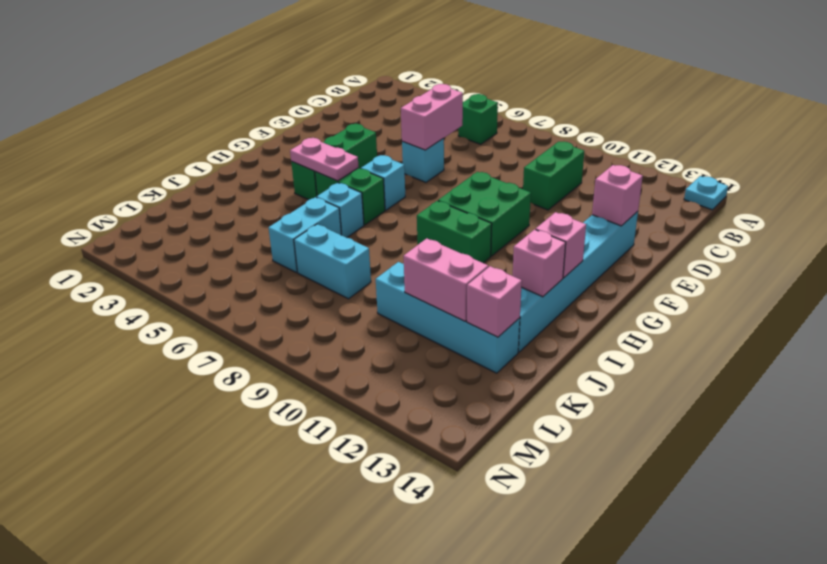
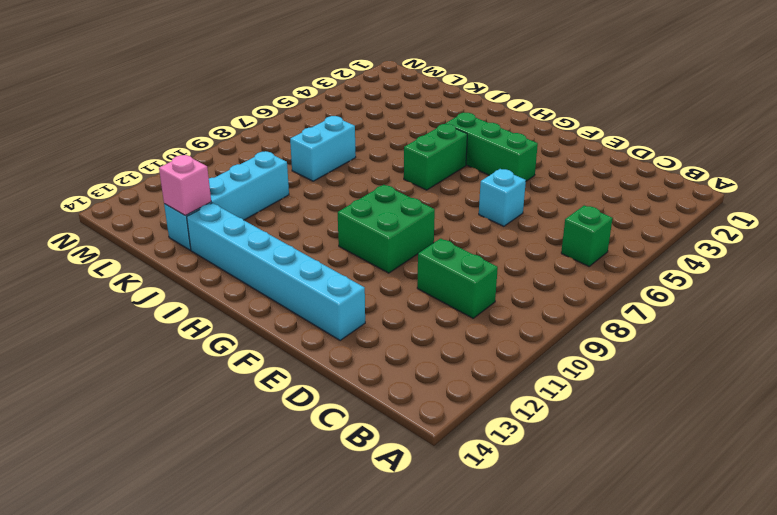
none -> cyan plate A14 level 1
none -> cyan brick G6 level 1
none -> green brick H9:H10 level 1

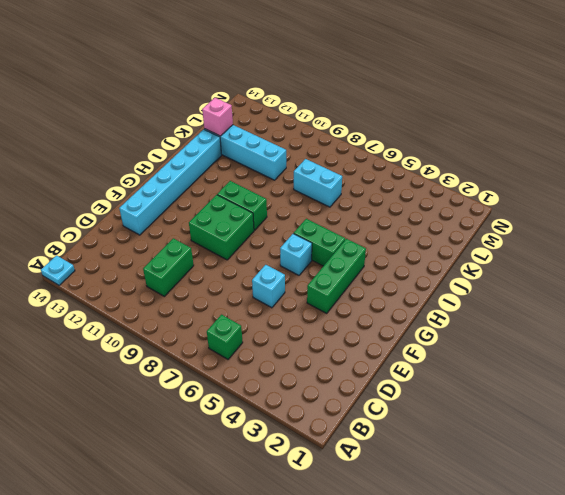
none -> cyan brick I6 level 1
none -> cyan brick J6:K6 level 1
none -> pink brick D6:E6 level 2

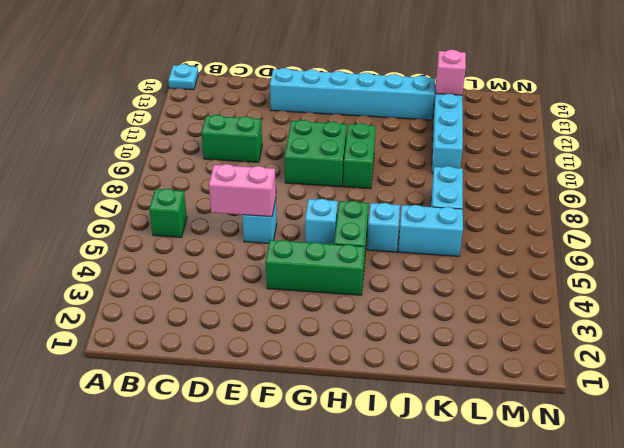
none -> pink brick E13 level 2
none -> pink plate H4:H5 level 2
none -> pink brick H13 level 2

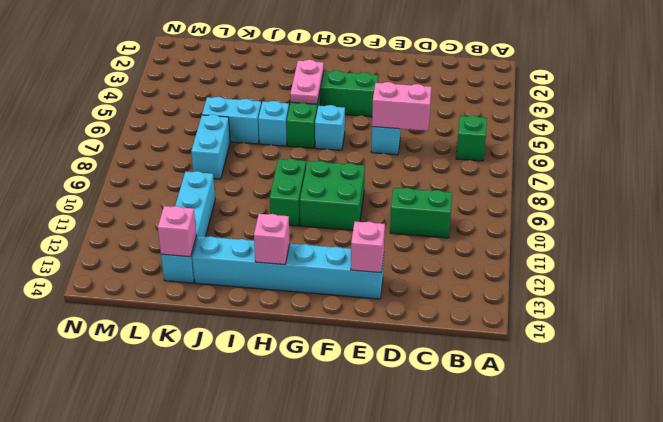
none -> cyan plate A14 level 1
none -> pink brick I13 level 2
none -> pink brick K11:K12 level 2

